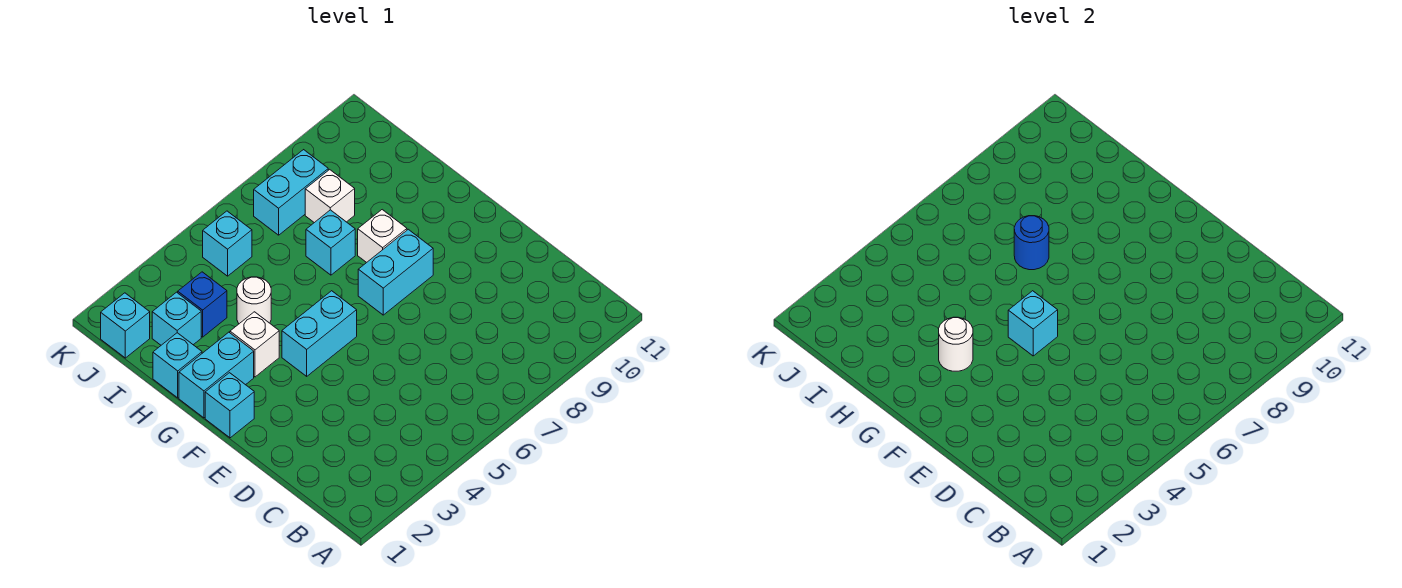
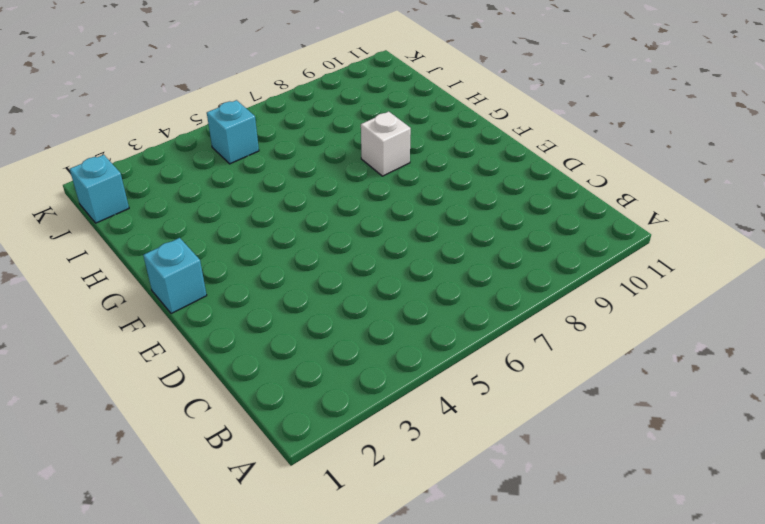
none -> cyan brick F4:F5 level 1
none -> cyan brick F7:F8 level 1
none -> cyan brick G1:G2 level 1

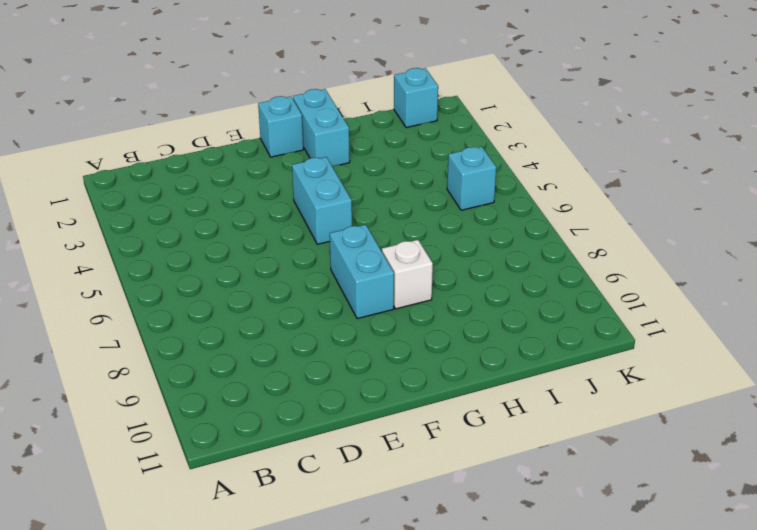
none -> white brick G3 level 1
none -> cyan brick H1 level 1
none -> white round brick H4 level 1

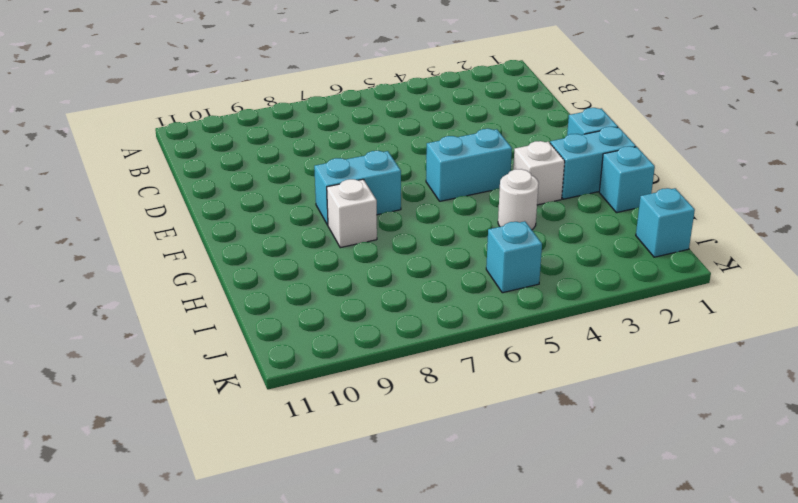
none -> cyan brick H7 level 1
none -> cyan brick I2 level 1
none -> blue brick I3 level 1

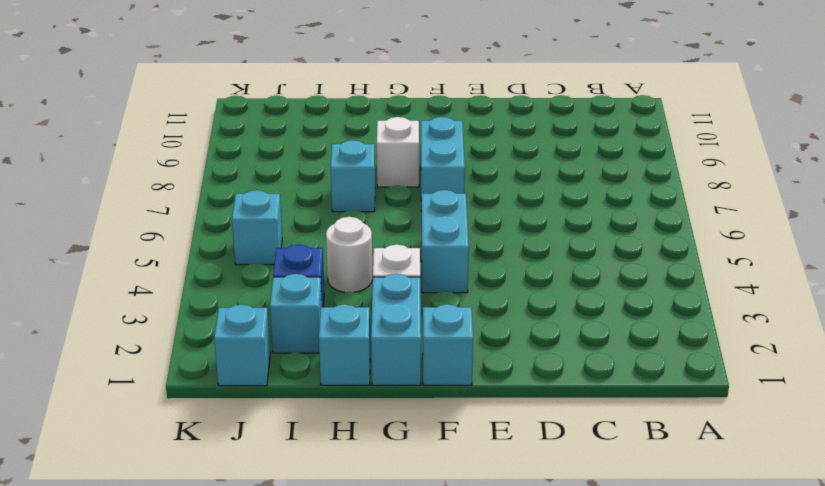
none -> white brick I8 level 1
none -> cyan brick J7:J8 level 1
none -> cyan brick F5 level 2

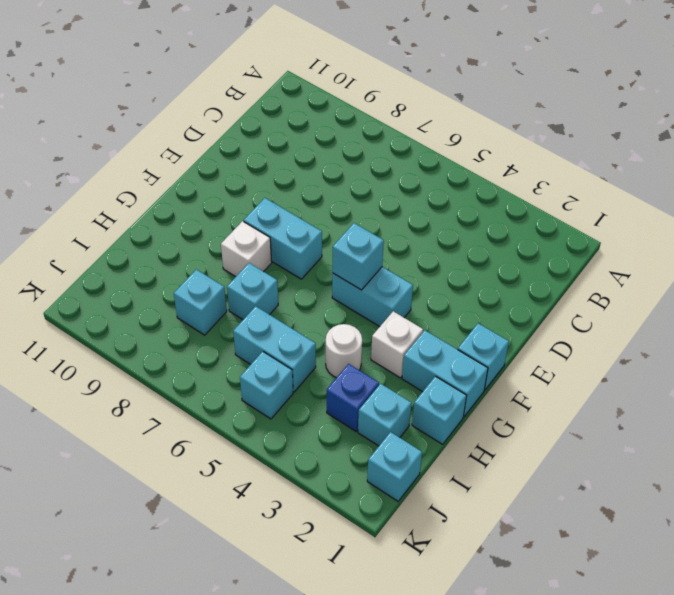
cyan brick I5:I6 level 1 -> cyan brick J7:J8 level 1
cyan brick I8 level 1 -> white brick I8 level 1
none -> white round brick G3 level 2
none -> blue round brick H7 level 2

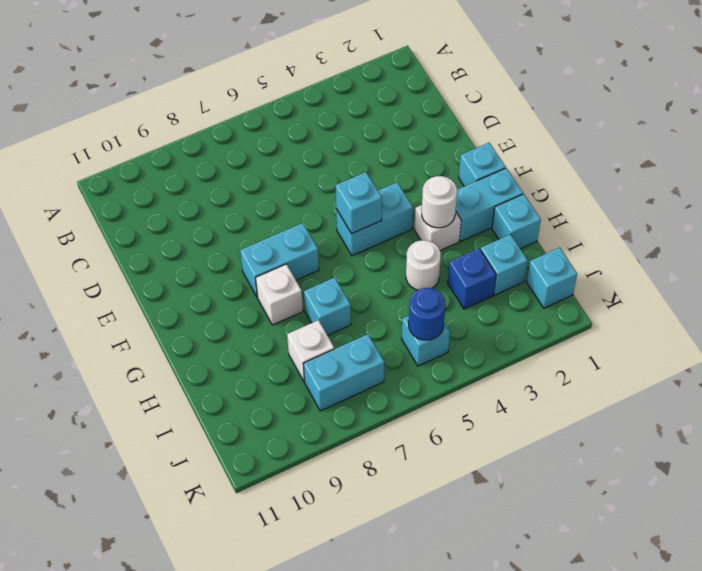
blue round brick J5 level 2 -> blue round brick H7 level 2

